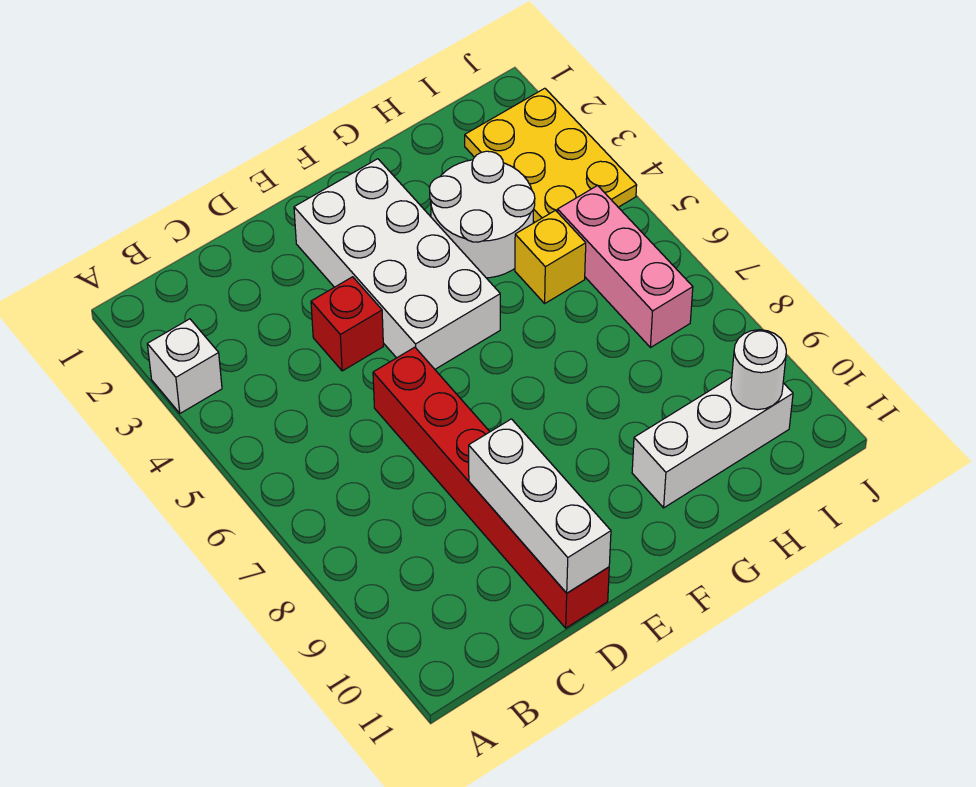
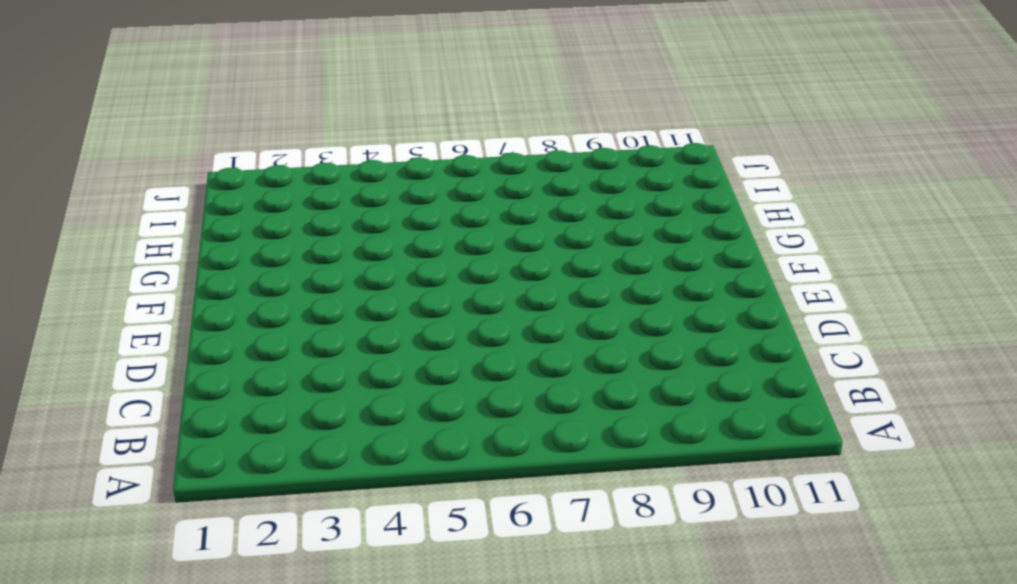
none -> white brick A3 level 1
none -> red brick D4 level 1

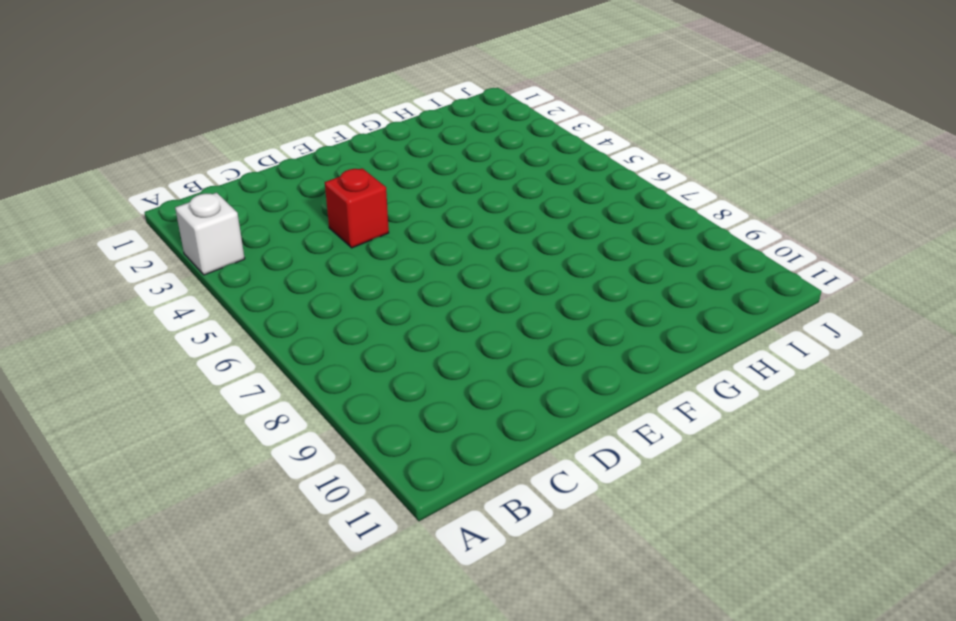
none -> red brick D6:D11 level 1
none -> white brick E2:F5 level 1

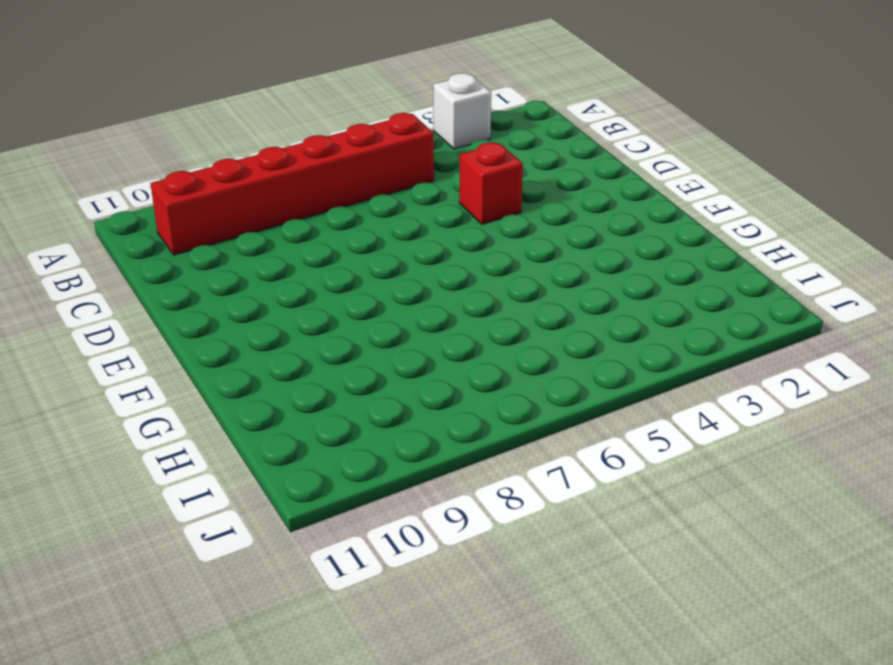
red brick B5:B10 level 1 -> red brick D6:D11 level 1
none -> white brick E2:F5 level 1
none -> white round brick G3:H4 level 1

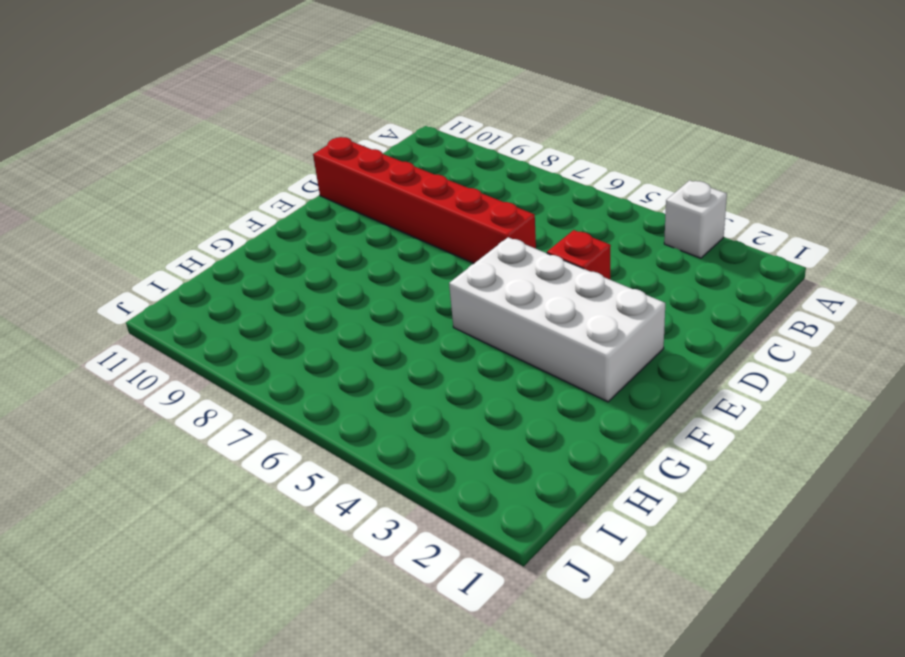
none -> white round brick G3:H4 level 1
none -> white brick G10:I10 level 1

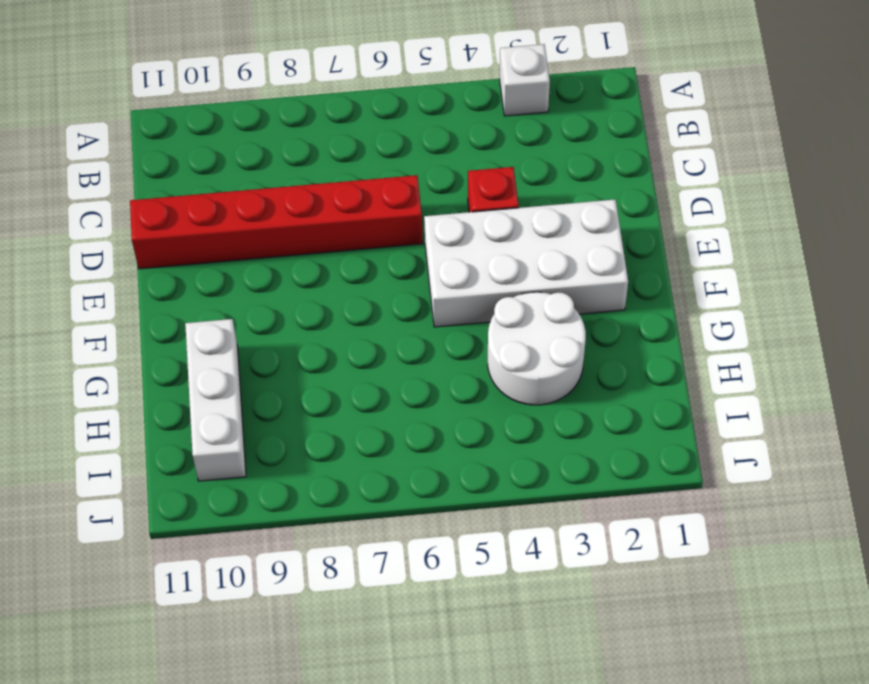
none -> yellow brick H5 level 1
none -> yellow plate I2:J4 level 1

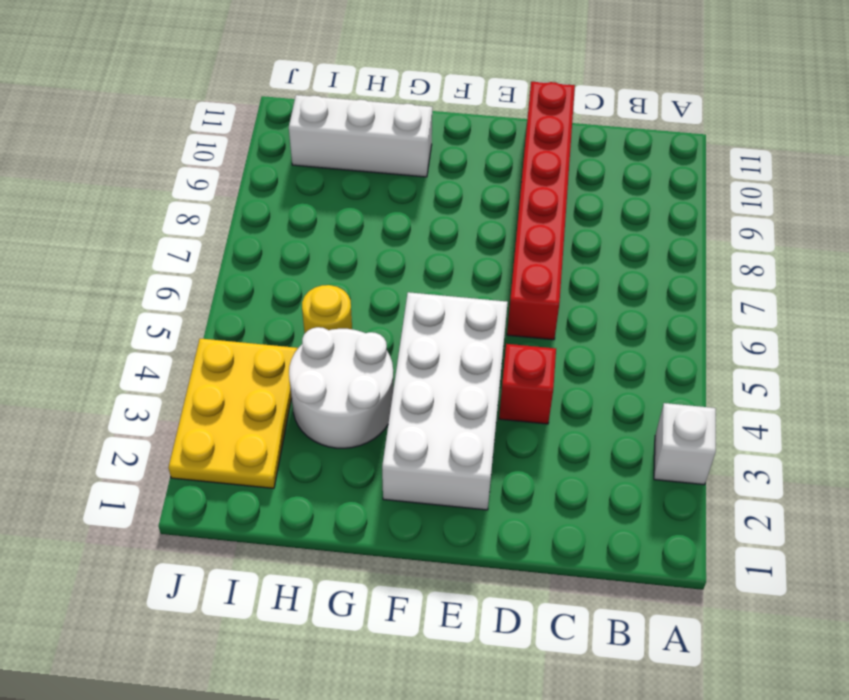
yellow round brick H5 level 1 -> yellow brick H5 level 1
none -> pink brick I5:I7 level 1
none -> white brick D9:D11 level 2

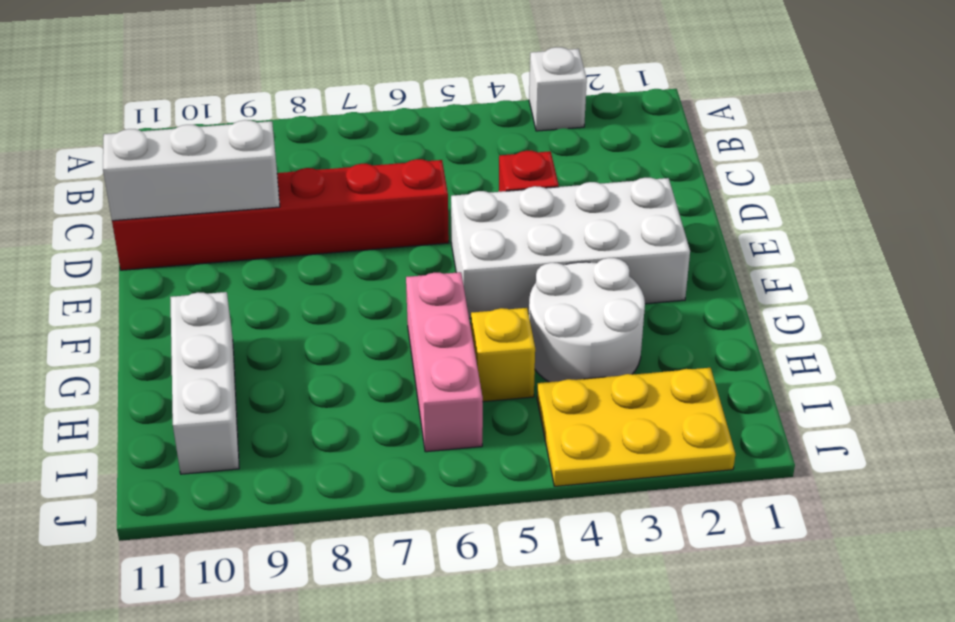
pink brick G6:I6 level 1 -> pink brick I5:I7 level 1
none -> white round brick I10 level 2

